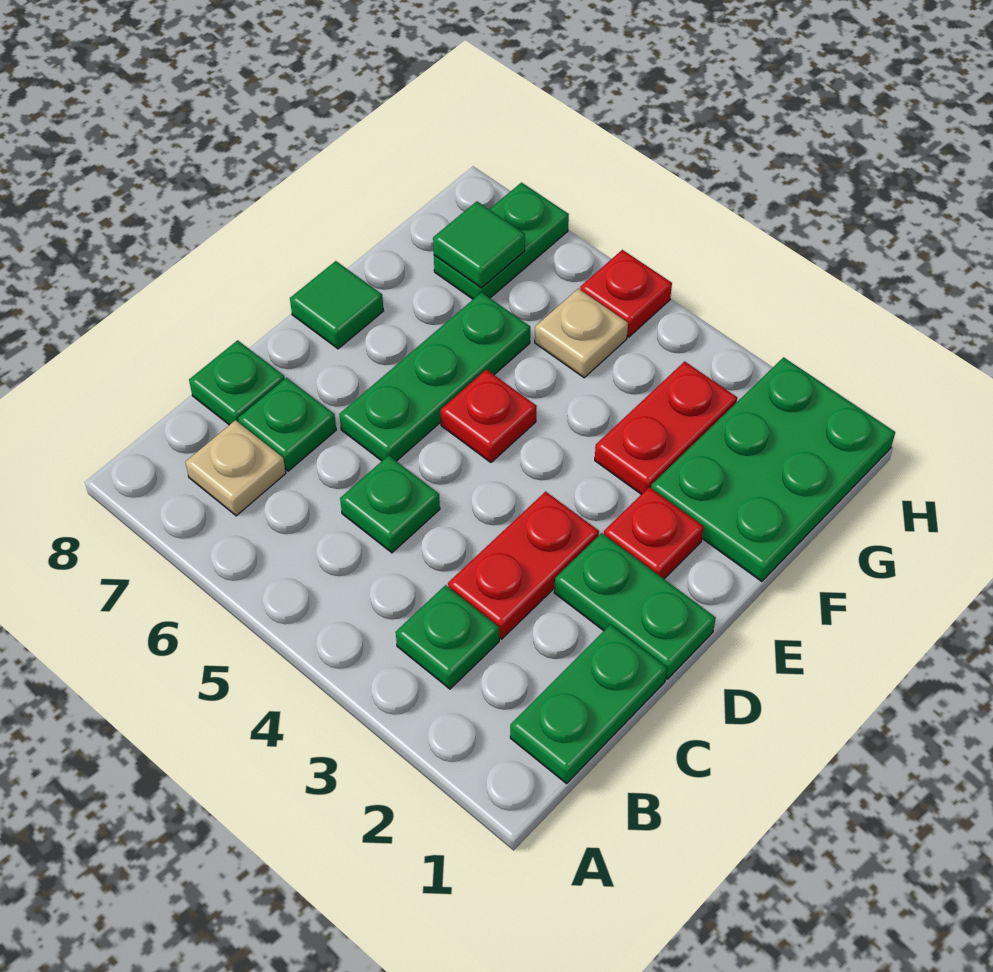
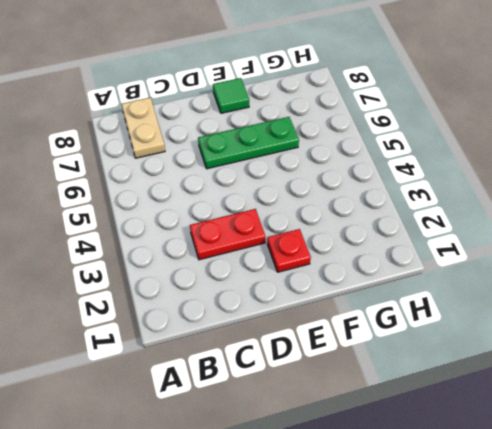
tan plate B7:B8 level 1 -> tan plate B7 level 1
none -> green plate B1:C1 level 1
none -> green plate B3 level 1
none -> green plate C5 level 1

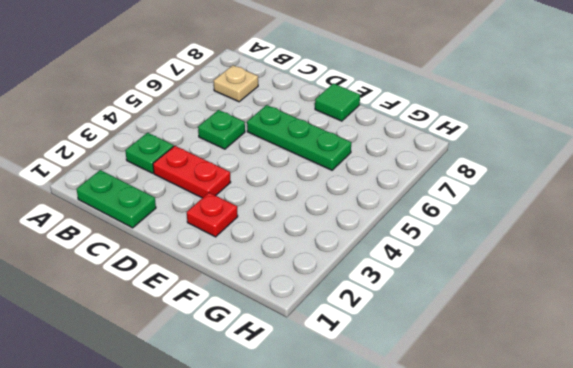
none -> green plate C7 level 1
none -> green plate C8 level 1
none -> green plate D1:D2 level 1

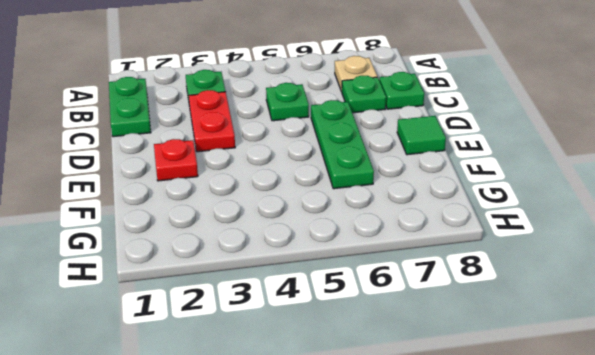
none -> green plate D1:D2 level 1
none -> red plate E5 level 1
none -> green plate F1:H2 level 1

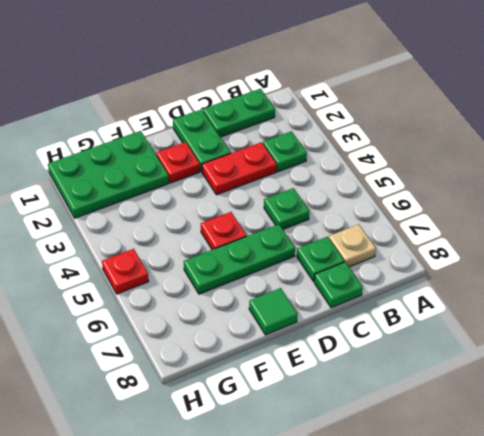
none -> red plate F3:G3 level 1
none -> tan plate G5 level 1
none -> green plate G7:H7 level 1

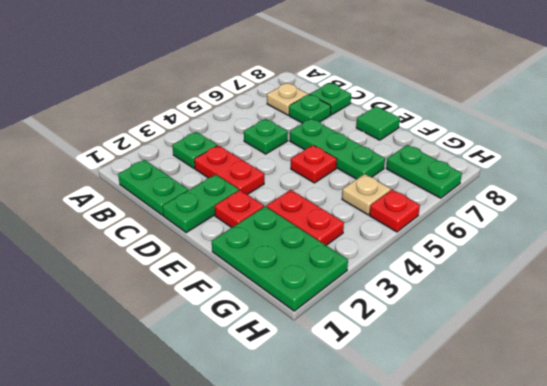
none -> green tile G7 level 2

